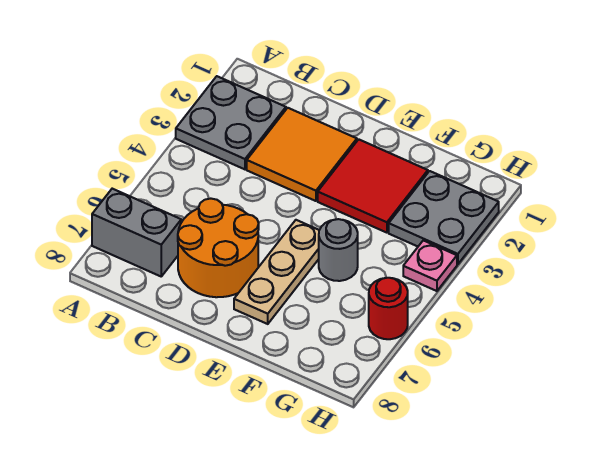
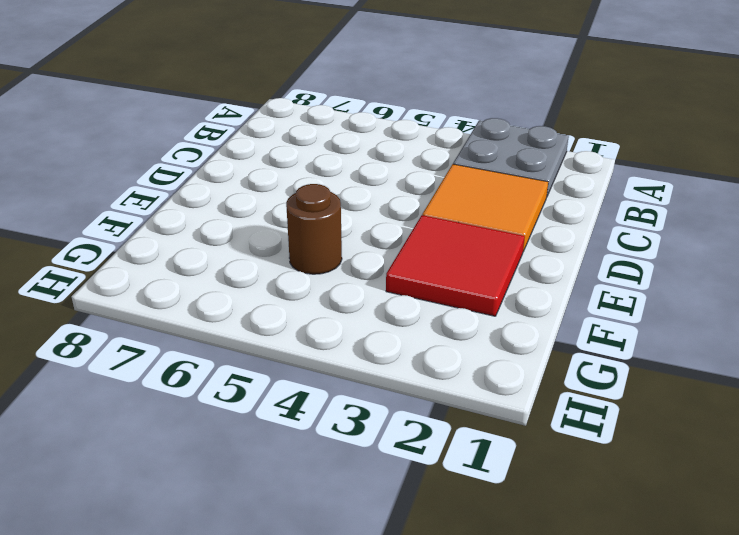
brown round brick F5 level 1 -> grey round brick F5 level 1
none -> grey brick A7:B7 level 1
none -> orange round brick C6:D7 level 1

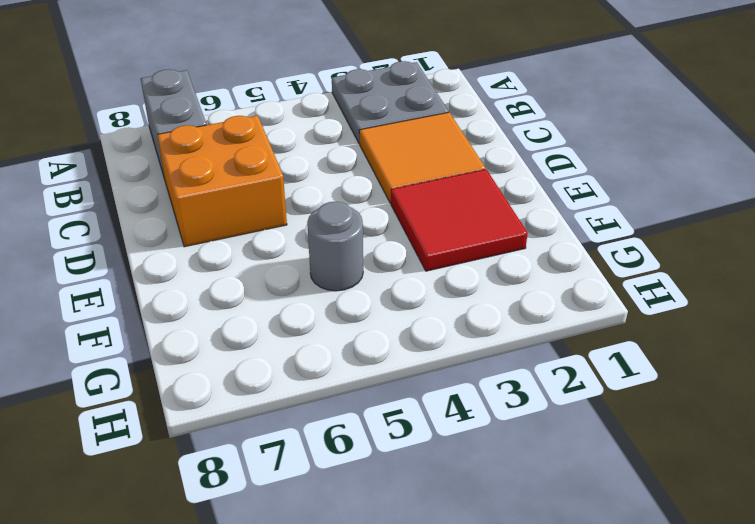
orange brick C6:D7 level 1 -> orange round brick C6:D7 level 1
none -> tan plate E5:E7 level 1
none -> grey plate G2:H3 level 1

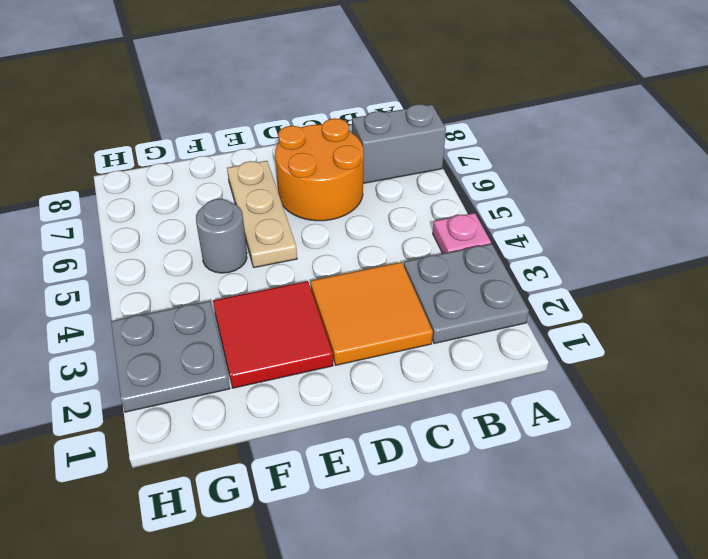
pink plate A4 level 1 -> pink plate H4 level 1
none -> red round brick H6 level 1

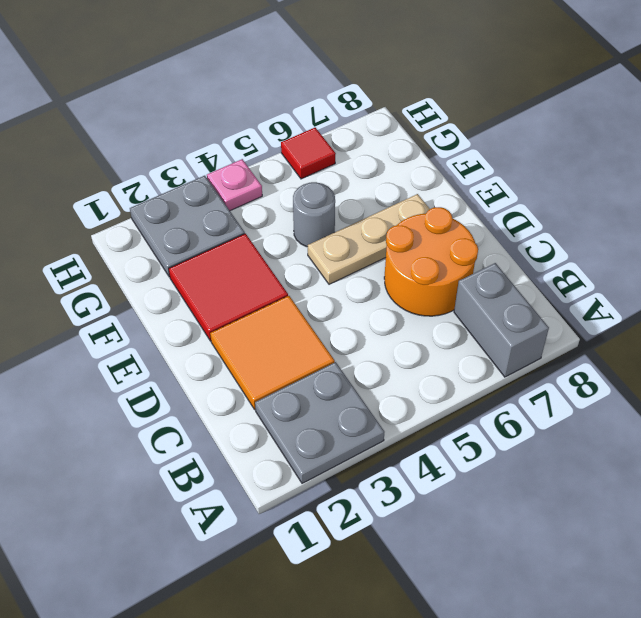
red tile H6 level 1 -> red round brick H6 level 1

